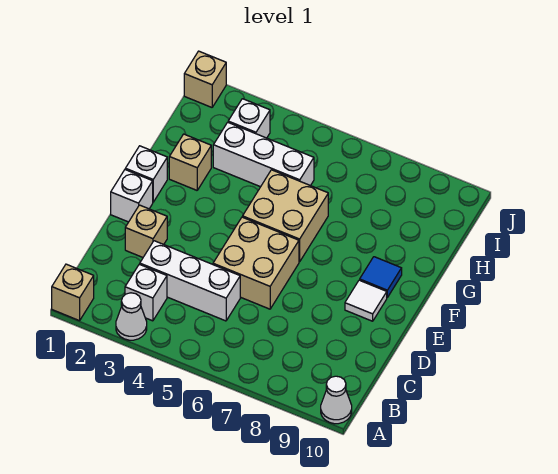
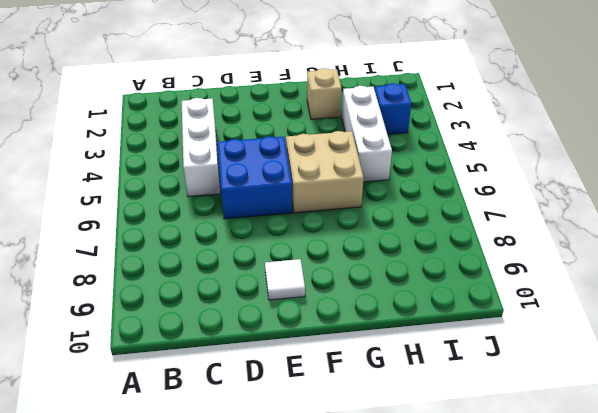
blue brick D5:E6 level 1 -> tan brick D5:E6 level 1
blue brick I3 level 1 -> white brick I3 level 1
none -> tan brick A1 level 1
none -> white cone A3 level 1
none -> white cone A10 level 1

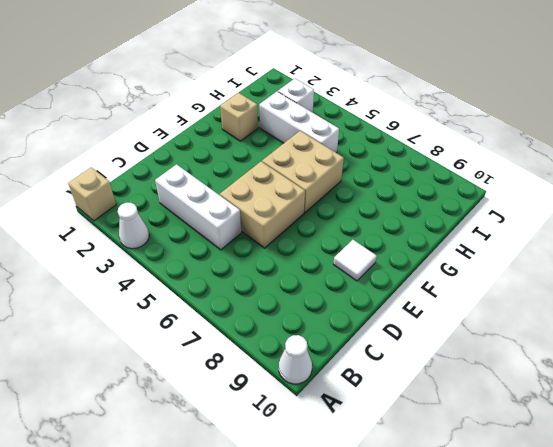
none -> white brick B3 level 1
none -> tan brick D2 level 1
none -> white brick E1 level 1

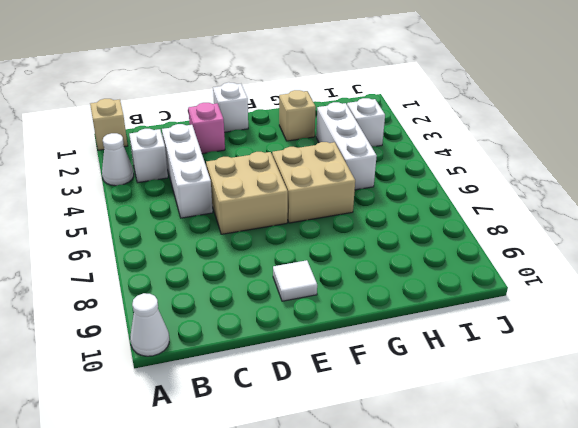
pink brick D2 level 1 -> tan brick D2 level 1
none -> white brick F1 level 1
none -> blue tile F9 level 1
none -> tan brick J1 level 1

